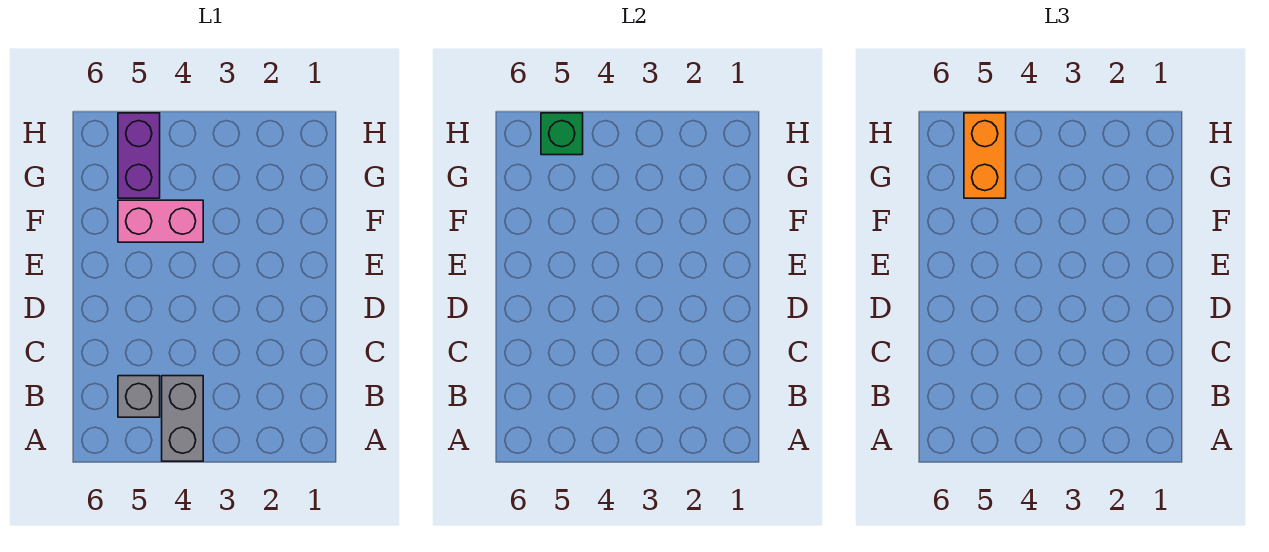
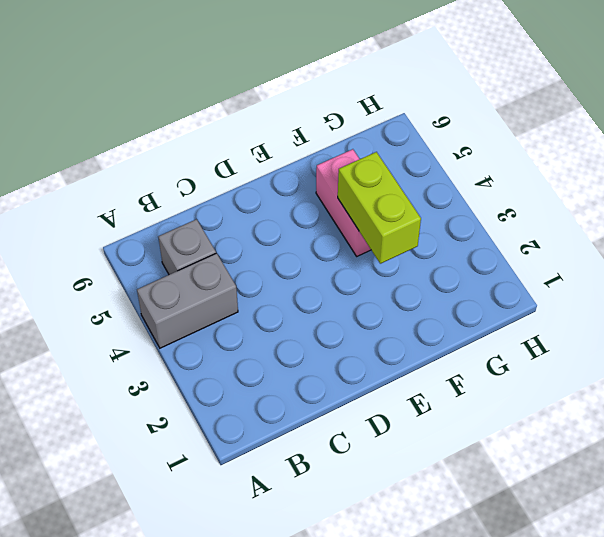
lime brick F3:F4 level 2 -> none
none -> purple brick G5:H5 level 1
none -> green brick H5 level 2

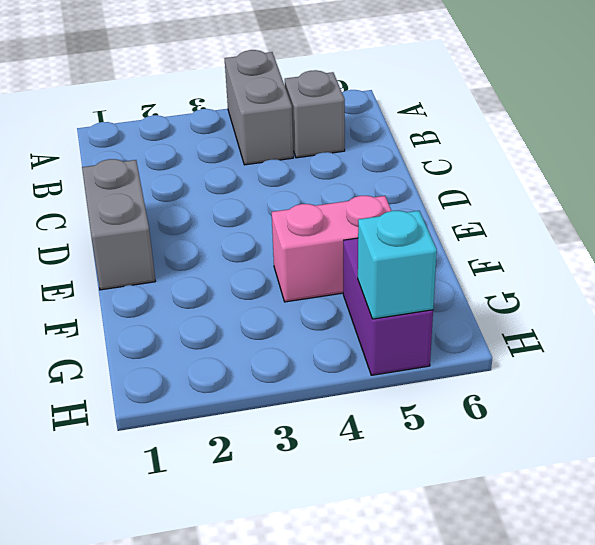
grey brick D1:E1 level 1 -> none
cyan brick H5 level 2 -> green brick H5 level 2
none -> orange brick G5:H5 level 3

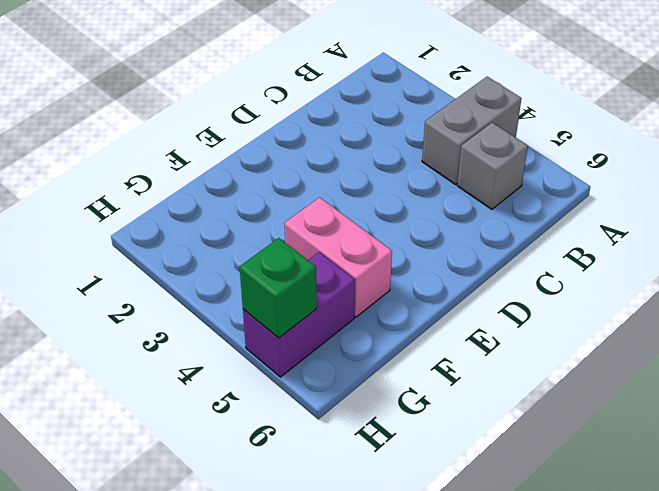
none -> orange brick G5:H5 level 3

